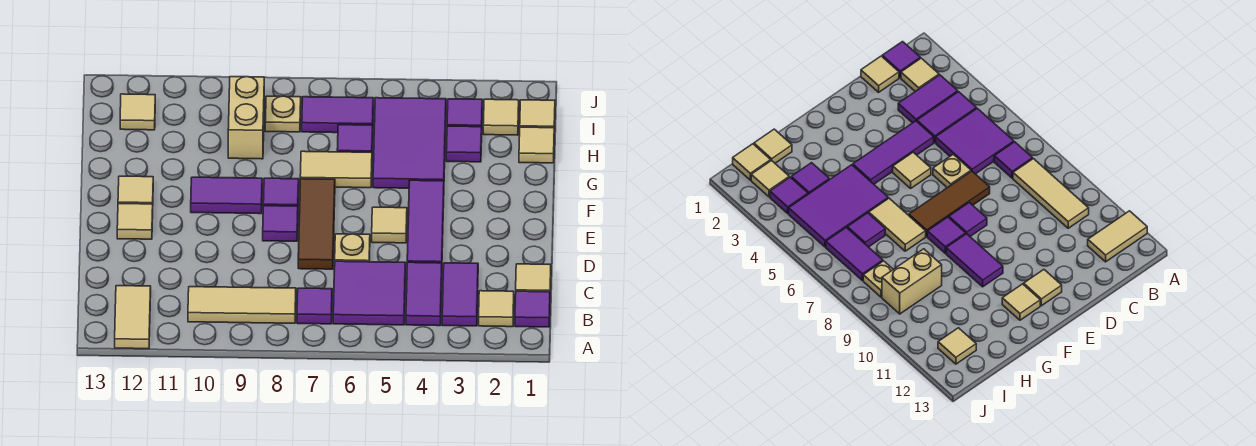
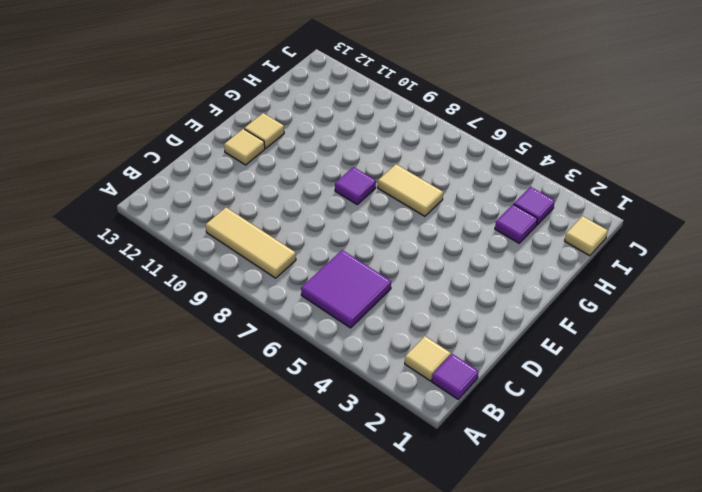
none -> tan tile A12:B12 level 1
none -> purple tile B3:C3 level 1
none -> purple tile B4:C4 level 1
none -> purple tile B7 level 1

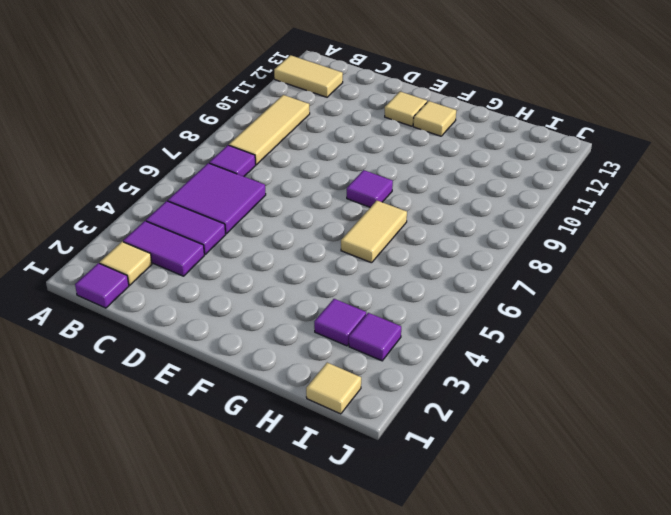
none -> tan tile C1 level 1
none -> purple tile D4:F4 level 1
none -> tan plate D6 level 1
none -> brown tile D7:F7 level 1

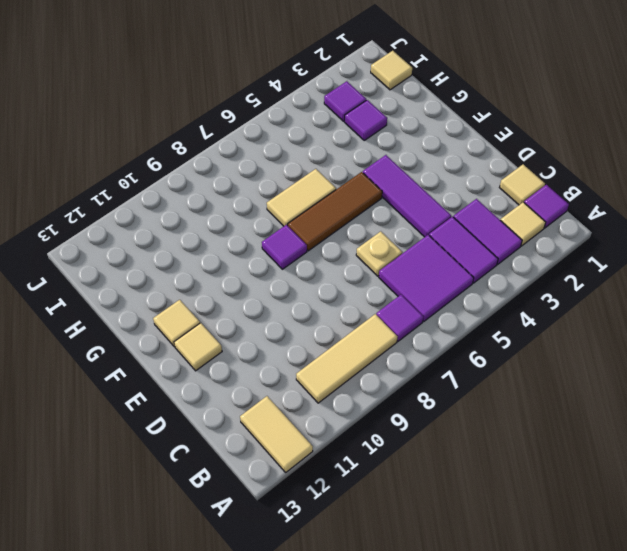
brown tile F5:F7 level 1 -> brown tile D7:F7 level 1
none -> tan tile E5 level 1
none -> purple tile E8 level 1
none -> purple tile F9:F10 level 1
none -> purple tile G4:I5 level 1

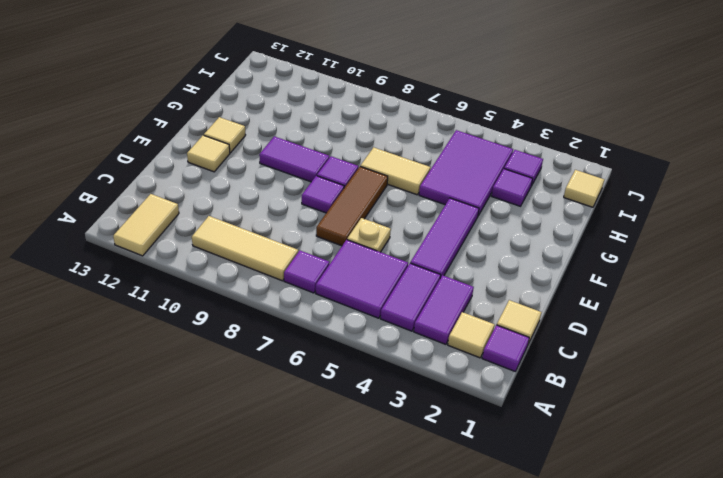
none -> tan tile E5 level 1
none -> tan tile H1 level 1
none -> purple tile H6 level 1
none -> tan brick H9:I9 level 1

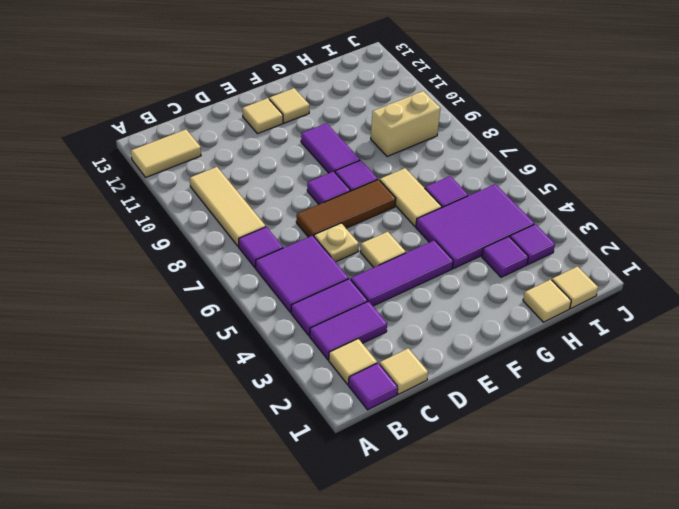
none -> tan tile I2 level 1
none -> purple tile I6:I7 level 1
none -> tan plate I8 level 1
none -> tan tile I12 level 1

